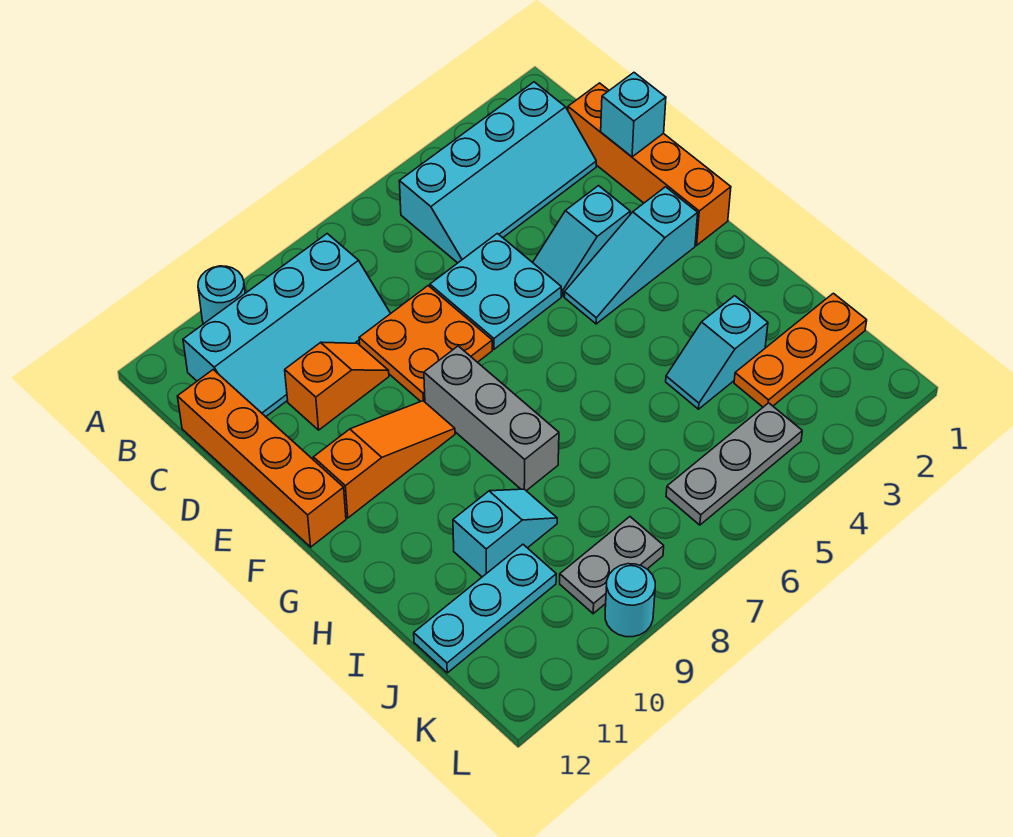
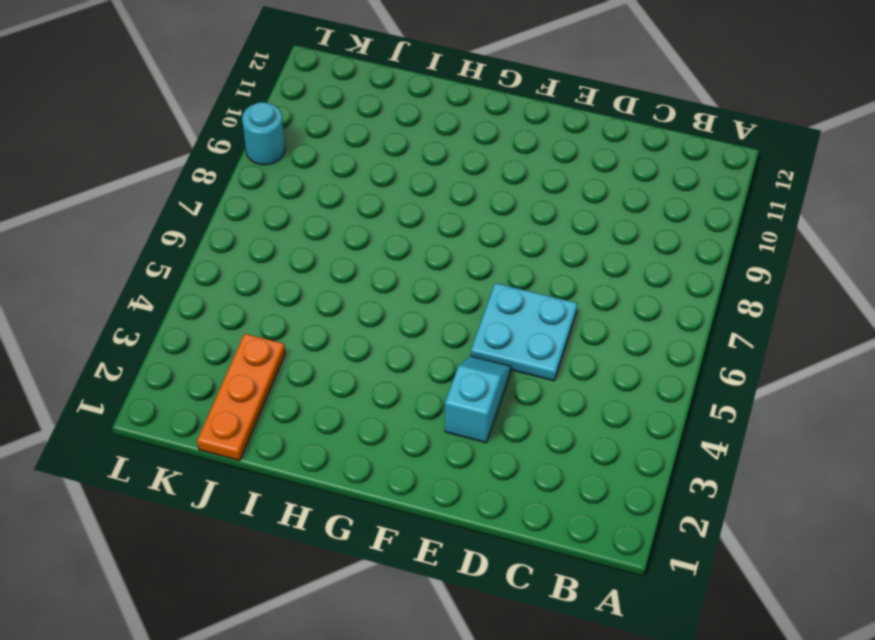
none -> cyan round brick A10 level 1
none -> cyan slope B2:C5 level 1 top B
none -> cyan slope B8:C11 level 1 top B

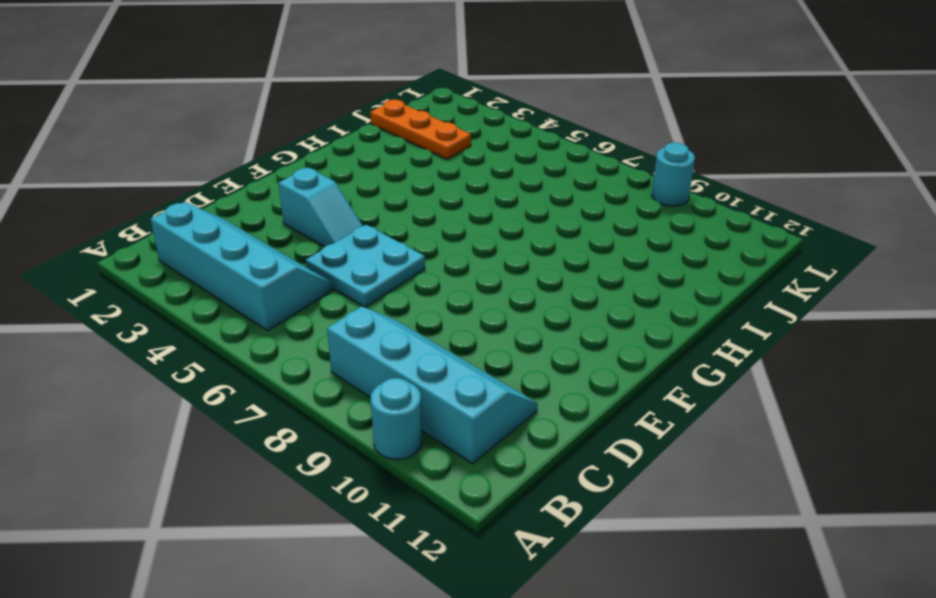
none -> orange brick C1:F1 level 1
none -> orange brick C12:F12 level 1
none -> orange plate D7:E8 level 1

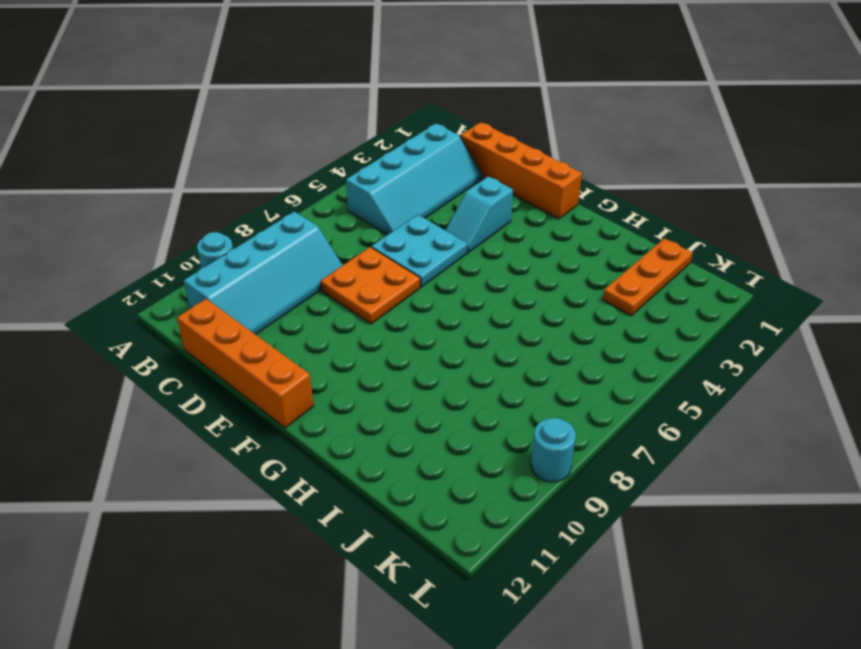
none -> orange slope D9:D10 level 1 top 10
none -> cyan slope F2:F4 level 1 top 2
none -> grey brick F8:H8 level 1

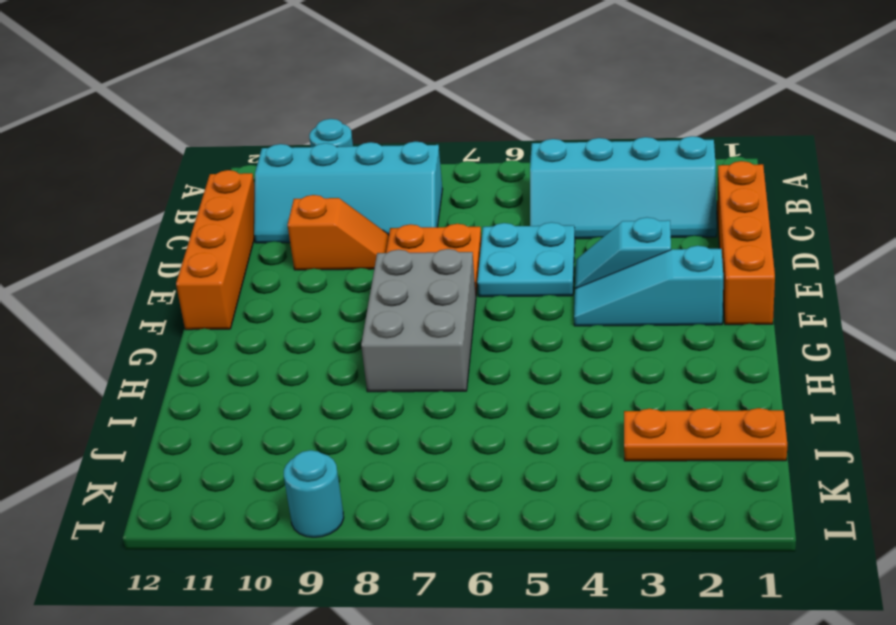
grey brick F7:H8 level 1 -> grey brick F8:H8 level 1
none -> orange slope F9:F11 level 1 top 11
none -> cyan slope I3:I4 level 1 top 3
none -> cyan slope I9:I10 level 1 top 10

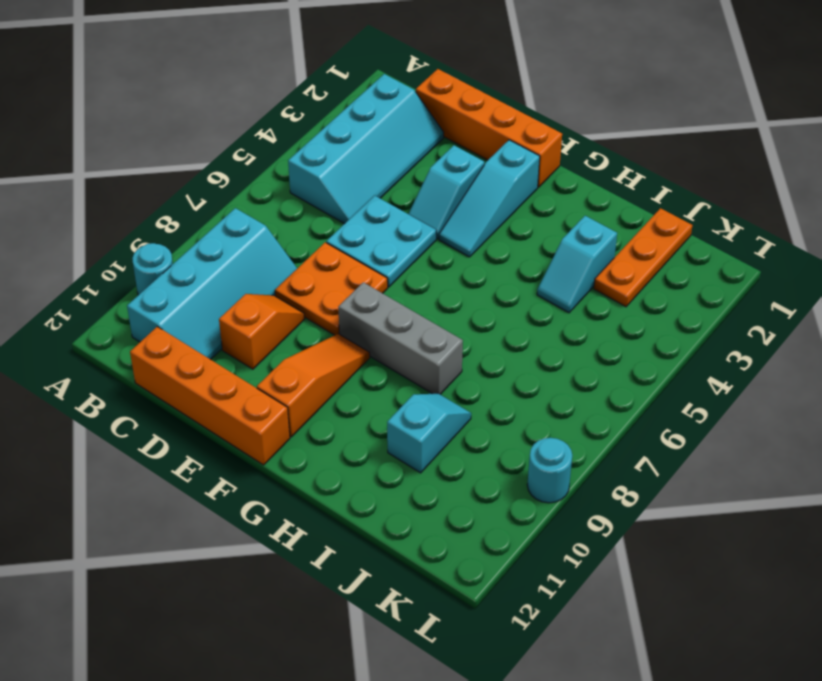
none -> cyan plate J10:J12 level 1
none -> grey plate K4:K6 level 1
none -> grey plate K8:K9 level 1

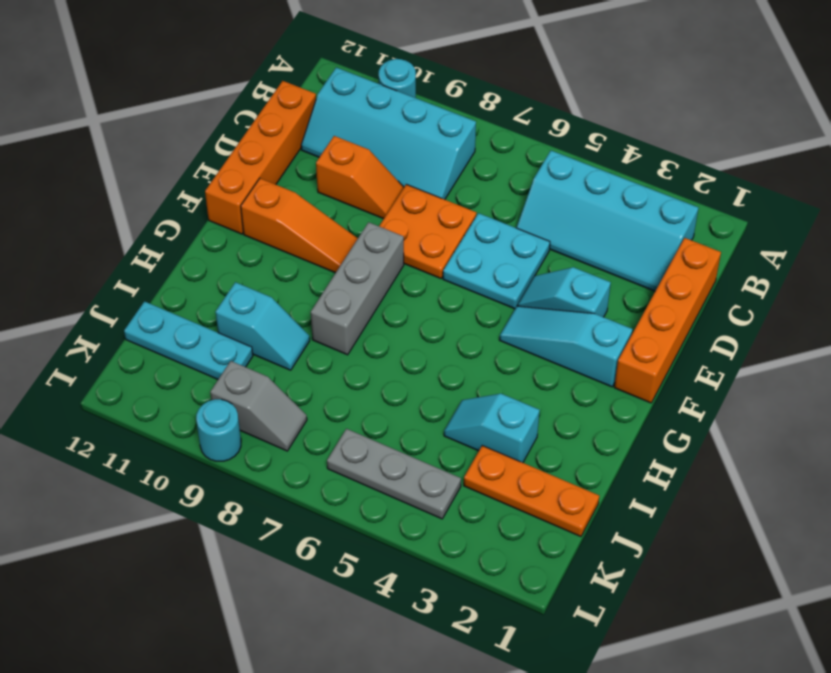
grey slope K8:K9 level 1 top 9 -> grey plate K8:K9 level 1
none -> cyan brick D1 level 2

